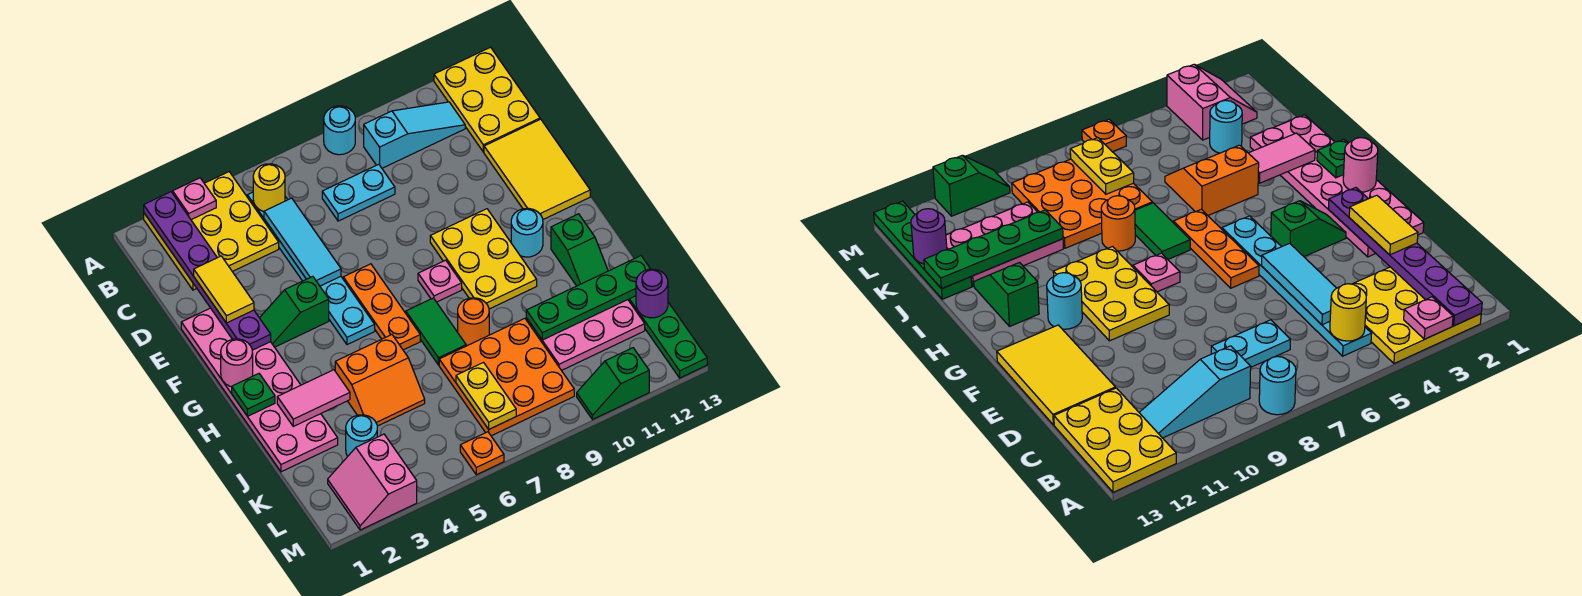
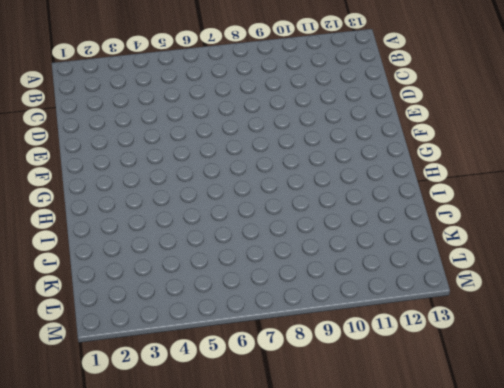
none -> yellow plate A2:C4 level 1
none -> cyan round brick A8 level 1
none -> yellow plate A12:C13 level 1
none -> cyan plate B5:G5 level 1

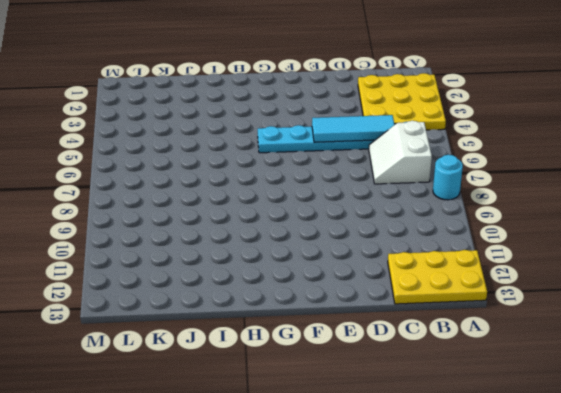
white slope B6:C7 level 1 top B -> cyan plate C7:C8 level 1
none -> cyan slope B9:B11 level 1 top 9
none -> yellow tile D12:F13 level 1
none -> pink plate E1:J2 level 1
none -> green slope F3:F4 level 1 top 4

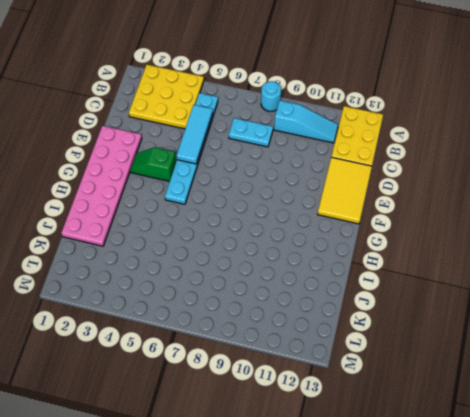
none -> orange plate F6:H6 level 1
none -> yellow plate F9:H10 level 1
none -> pink plate G8 level 1
none -> cyan round brick G11 level 1

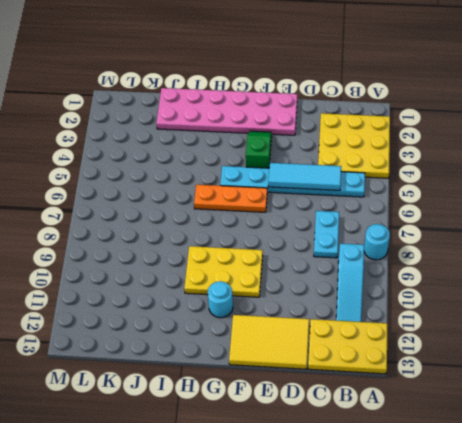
none -> pink plate G8 level 1
none -> green tile H7:I7 level 1
none -> green slope H12:I12 level 1 top H
none -> orange slope I4:J5 level 1 top I

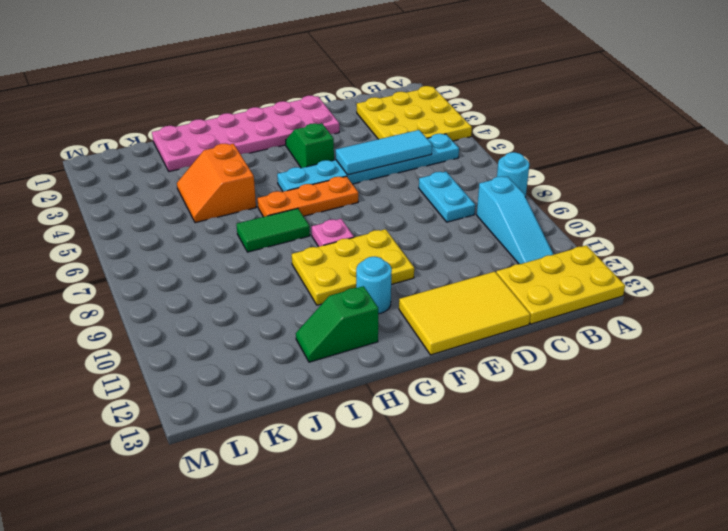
none -> orange round brick I8 level 1
none -> orange plate J7:L9 level 1
none -> pink plate J10:K12 level 1
none -> green plate J13:M13 level 1

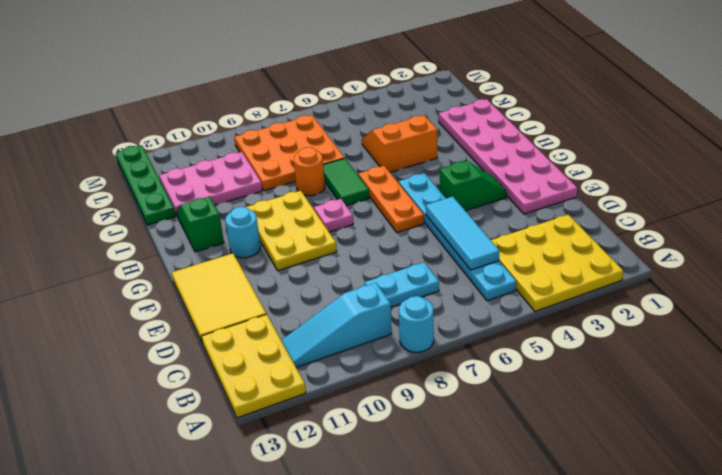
none -> cyan round brick K3 level 1
none -> pink slope L2:M3 level 1 top 3
none -> orange plate M6 level 1
none -> green slope M10:M11 level 1 top 11

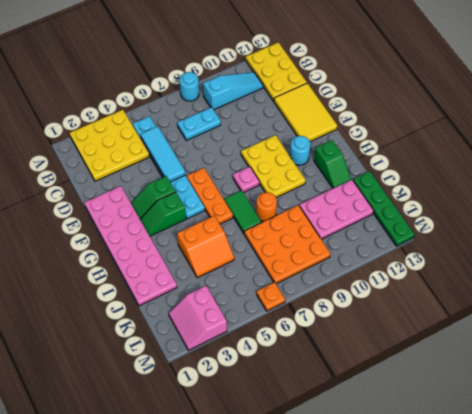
green slope G3:G4 level 1 top 4 -> green slope M10:M11 level 1 top 11
none -> cyan round brick K3 level 1
none -> purple plate A2:F2 level 2
none -> pink plate A3 level 2
none -> yellow round brick B5 level 2

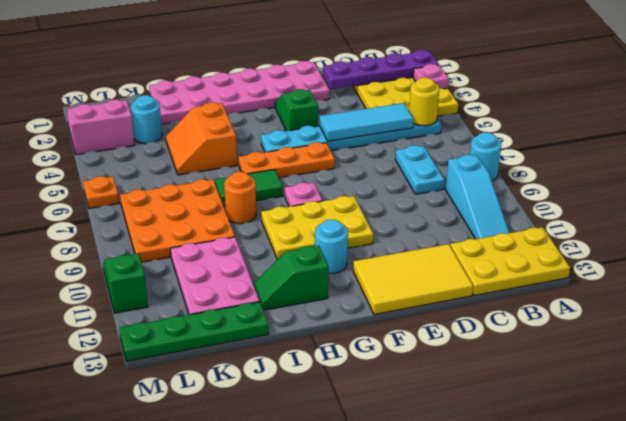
purple plate A2:D2 level 2 -> purple plate A2:F2 level 2
none -> pink round brick G1 level 2
none -> green plate H1 level 2
none -> pink tile I2:I3 level 2
none -> green plate J10:J13 level 2

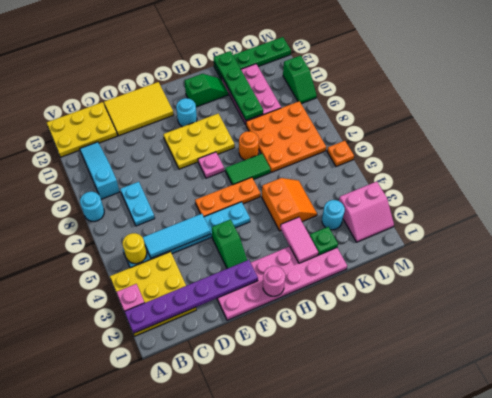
green plate J2 level 2 -> green plate H1 level 2
none -> yellow plate K7:L7 level 2
none -> purple round brick K13 level 2
none -> yellow tile D2:E2 level 3

